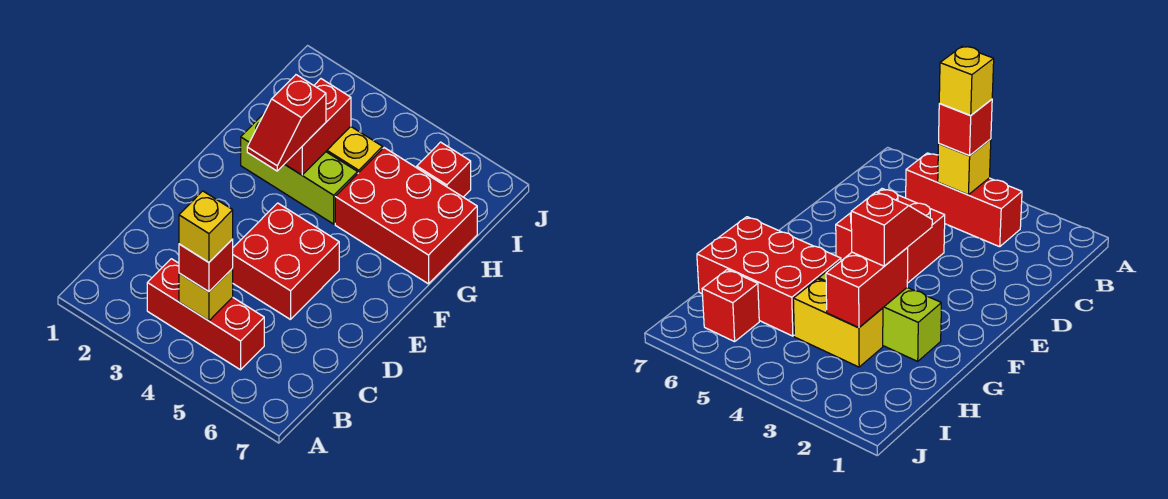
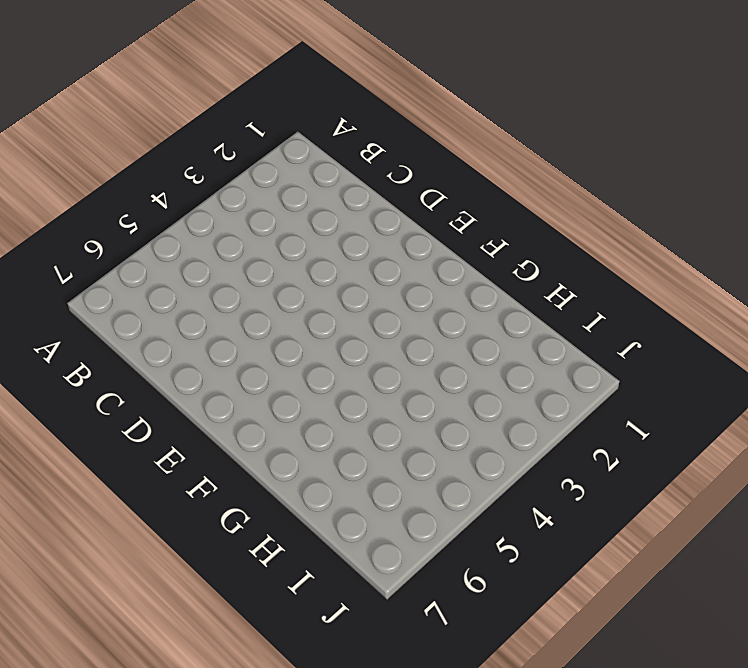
none -> red brick B3:B5 level 1
none -> red brick D4:E5 level 1

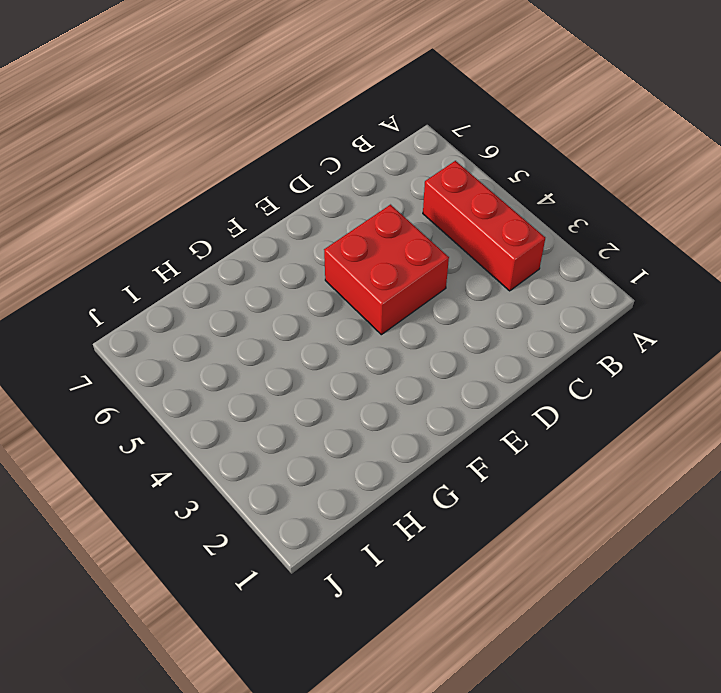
none -> lime brick G2:G4 level 1
none -> red brick G5:H7 level 1

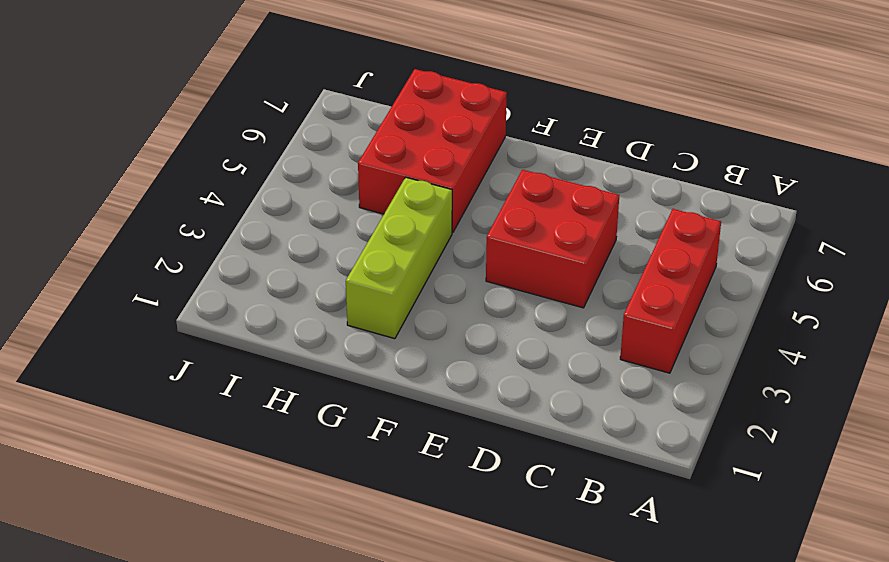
none -> yellow brick H3:H4 level 1
none -> red brick I6 level 1

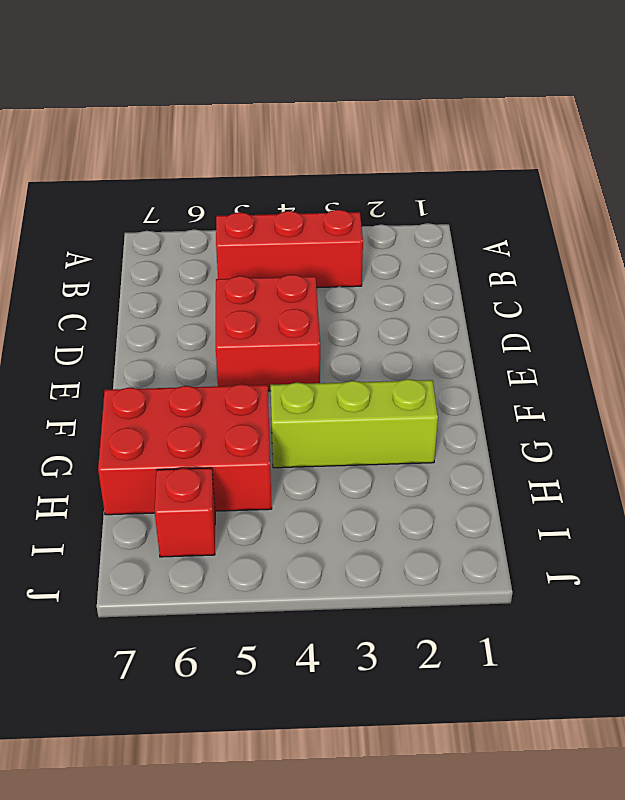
none -> yellow brick H3:H4 level 1
none -> yellow brick B4 level 2

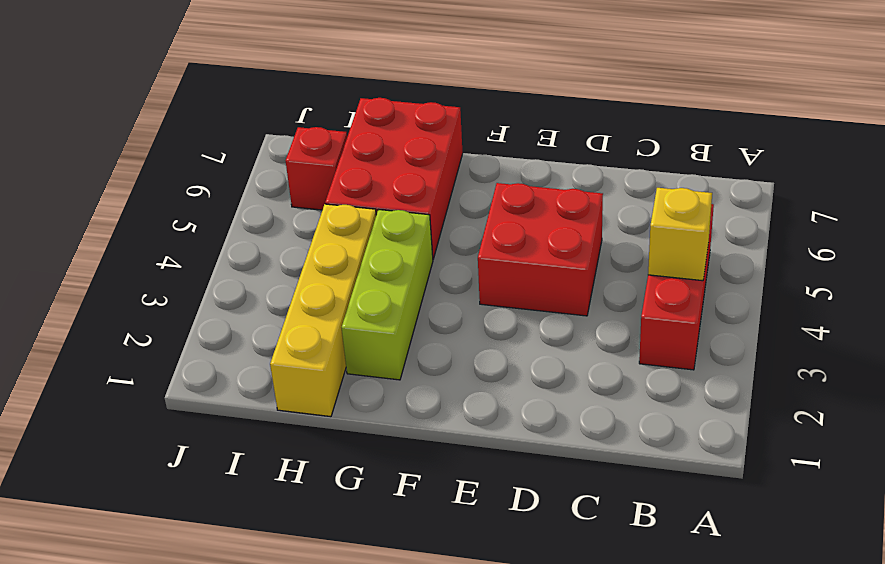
yellow brick H1:H4 level 1 -> yellow brick H3:H4 level 1
none -> red brick G3:H3 level 2
none -> red brick B4 level 3

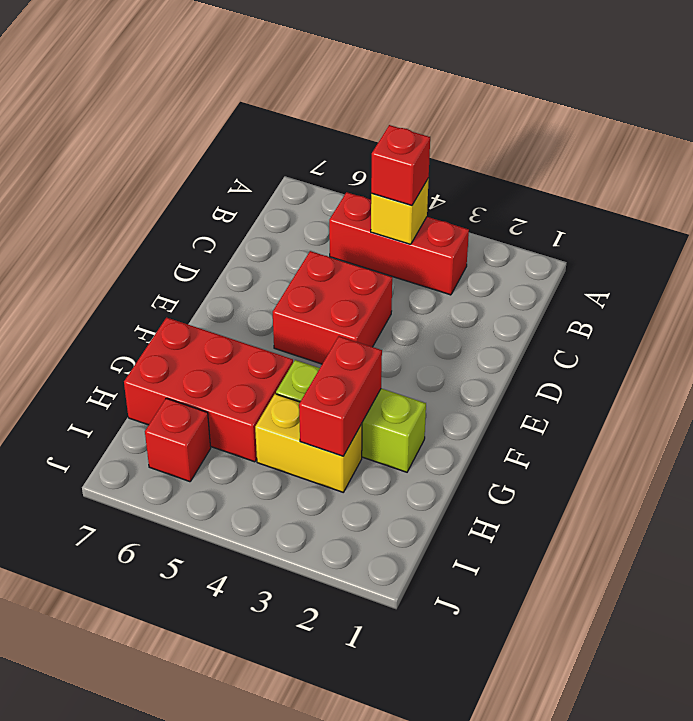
none -> red slope F3:G3 level 3 top G
none -> yellow brick B4 level 4

